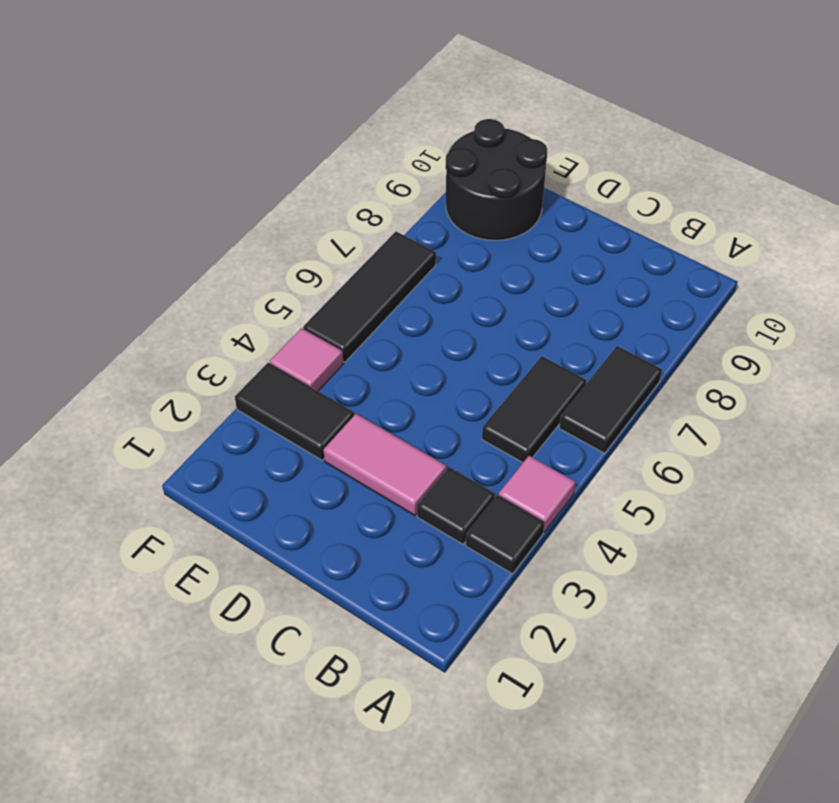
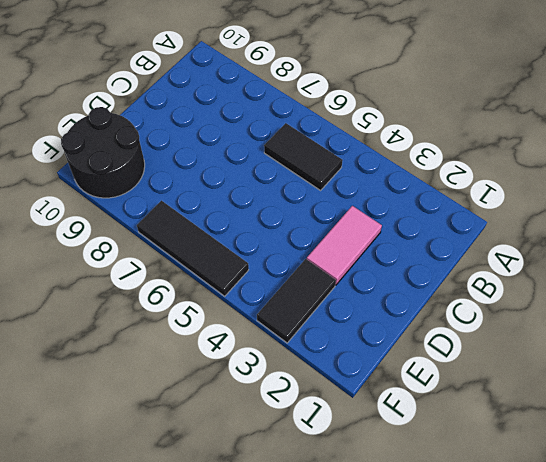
none -> black tile A3 level 1
none -> pink tile A4 level 1

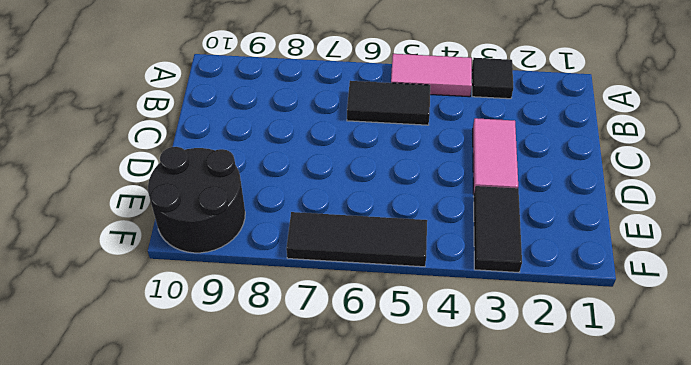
pink tile A4:A5 level 1 -> pink tile A4 level 1
none -> black tile A6:A7 level 1
none -> black tile B3 level 1

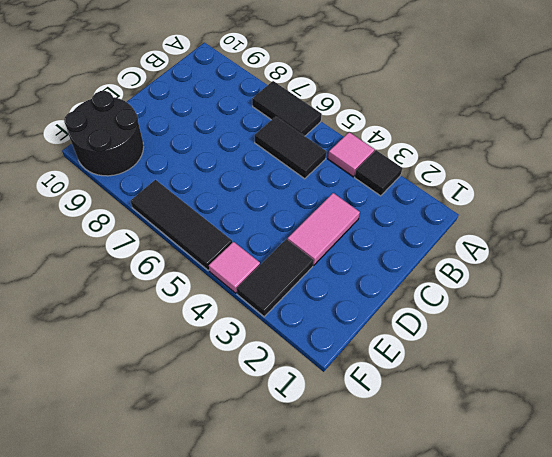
none -> black tile B3 level 1

